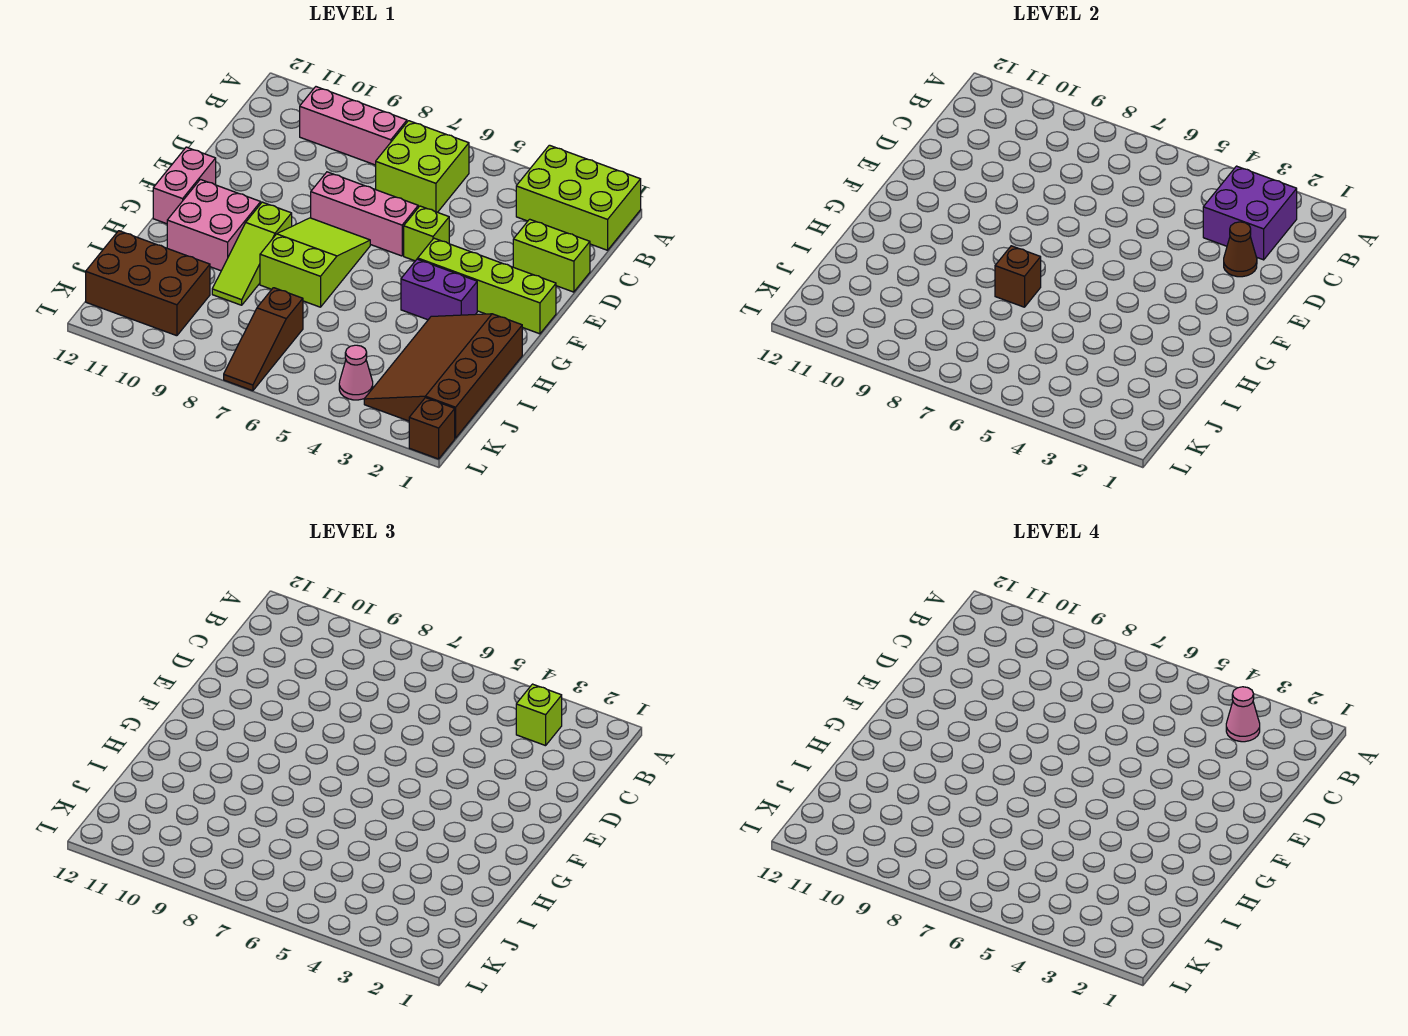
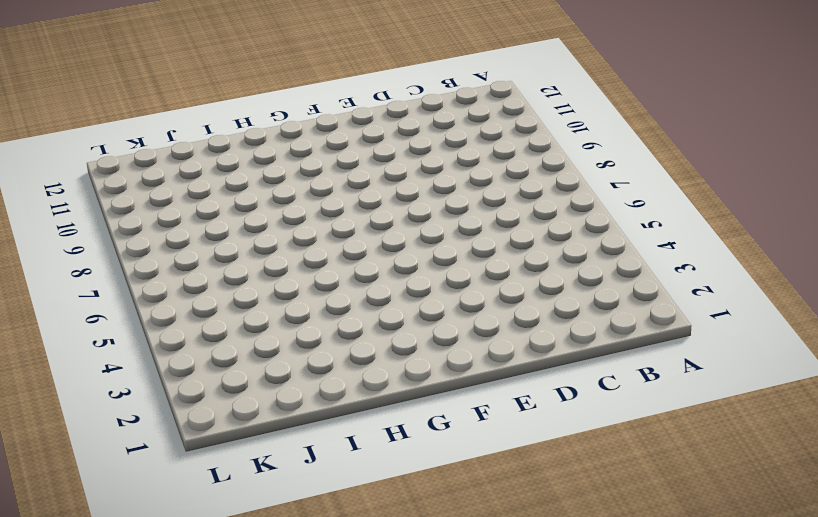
none -> lime brick A1:B3 level 1
none -> lime brick B6:C7 level 1
none -> pink brick B8:B10 level 1

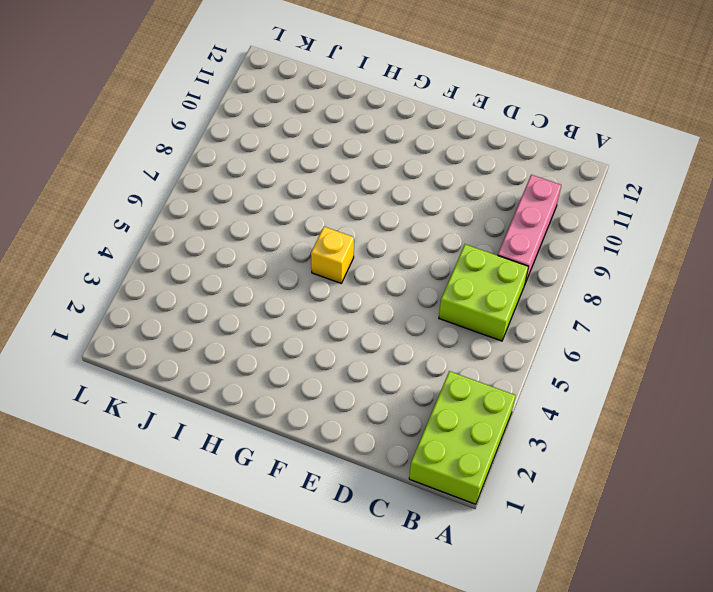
yellow brick G6 level 1 -> none
none -> lime brick D1:D2 level 1
none -> lime brick E5 level 1
none -> pink brick E6:E8 level 1

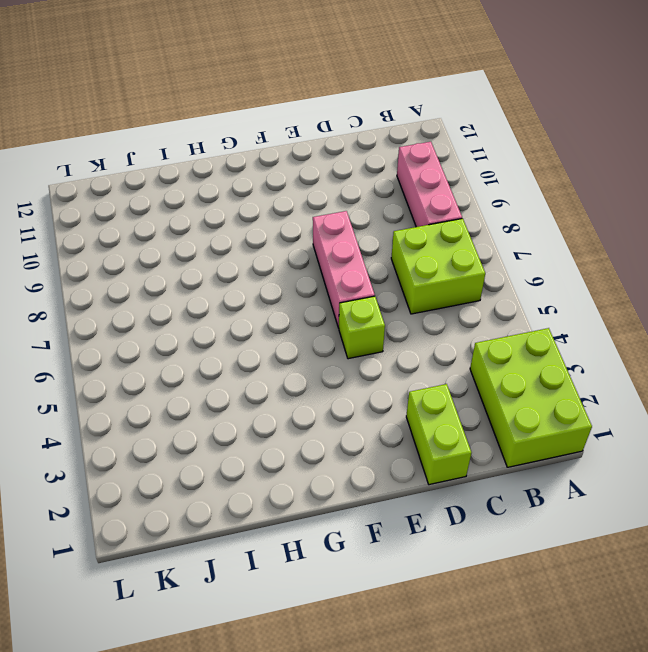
none -> lime brick F1:F4 level 1
none -> lime slope F7:H8 level 1 top H
none -> pink brick F12:G12 level 1

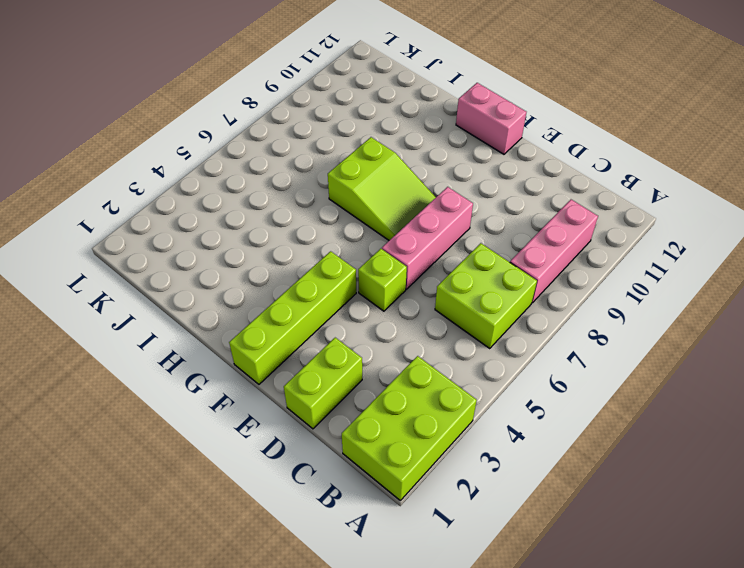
none -> purple brick G3:G4 level 1
none -> lime slope G9:I9 level 1 top G
none -> pink brick G10:H11 level 1

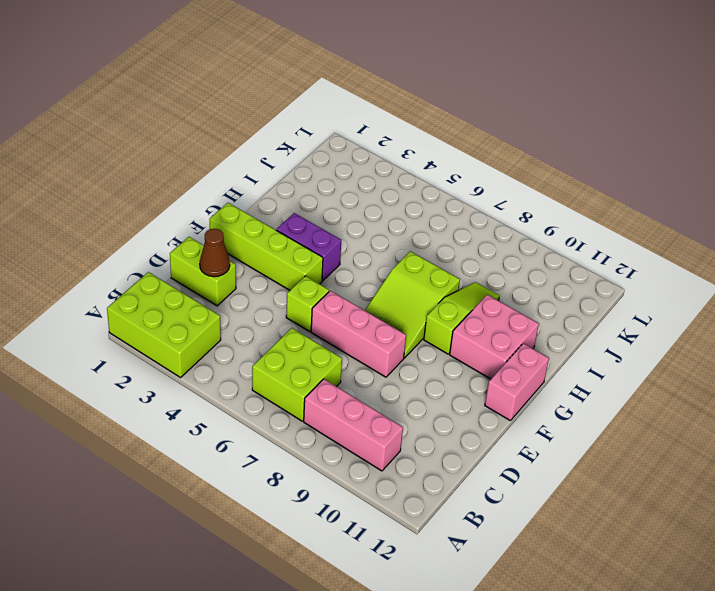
none -> brown slope H1:K3 level 1 top 1
none -> brown slope J7:L7 level 1 top J
none -> brown brick J10:K12 level 1

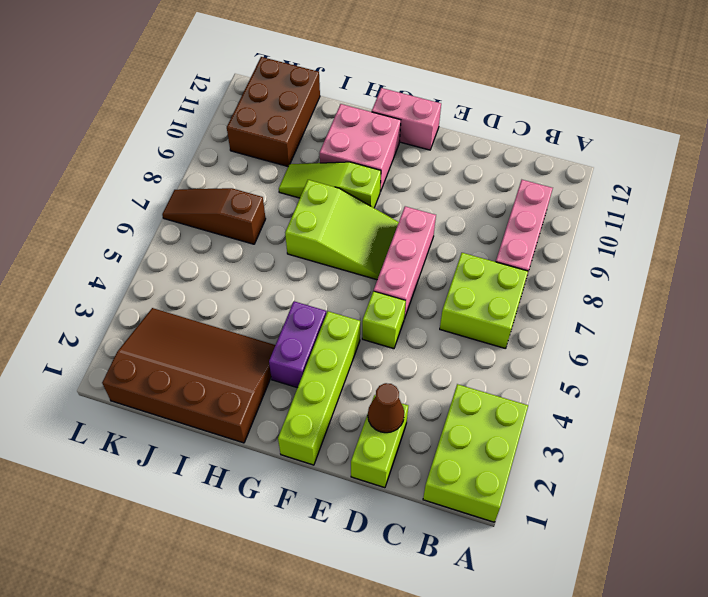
none -> pink cone K4 level 1
none -> brown brick L1 level 1
none -> purple brick B2:C3 level 2

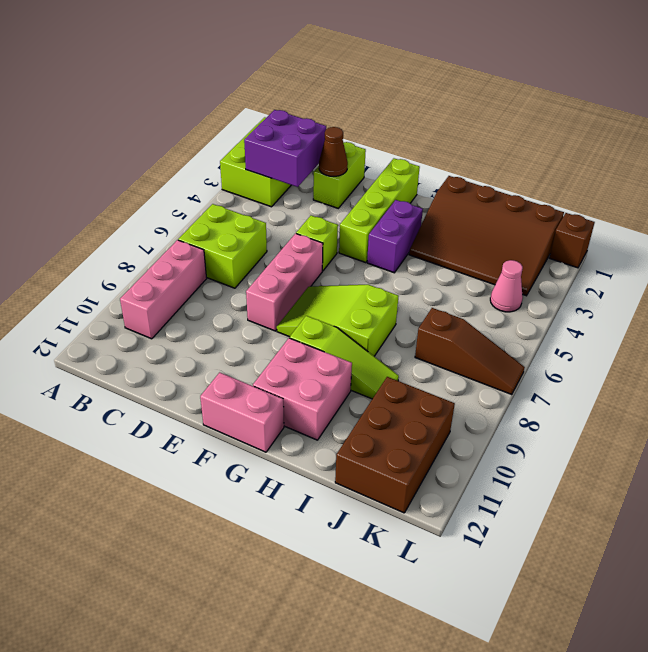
none -> brown brick H7 level 2
none -> lime brick B3 level 3
none -> pink cone B3 level 4

